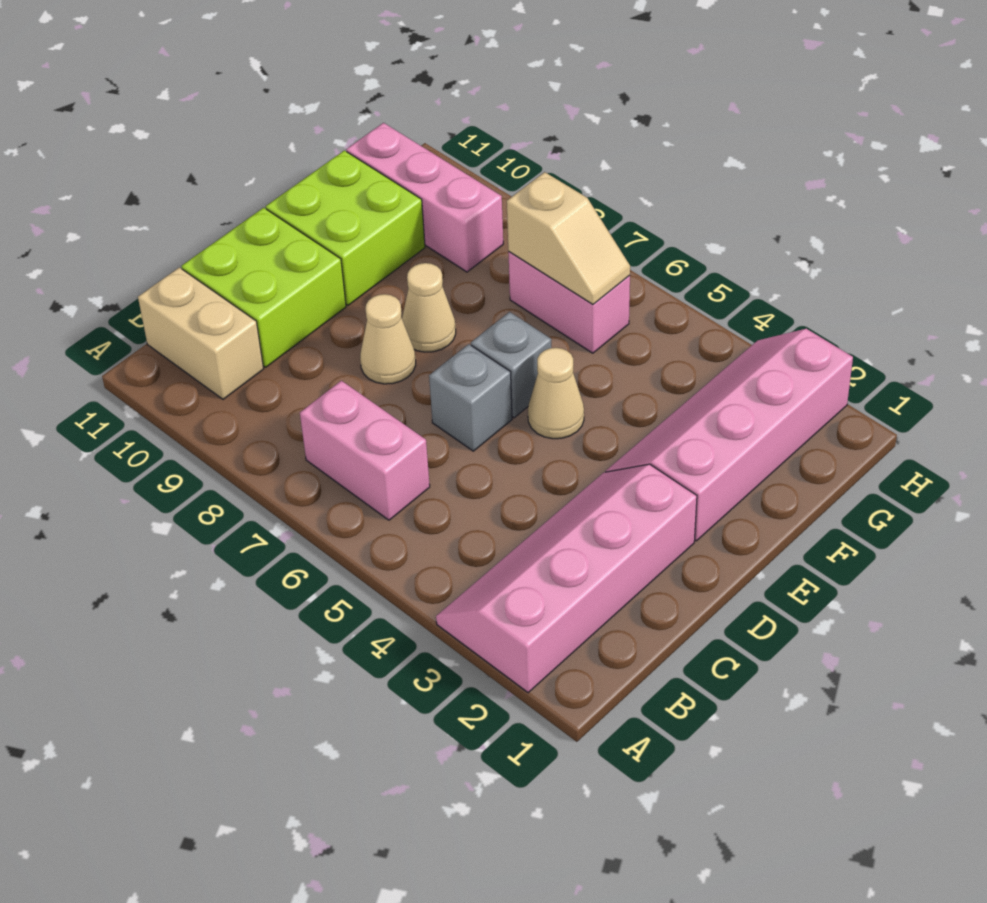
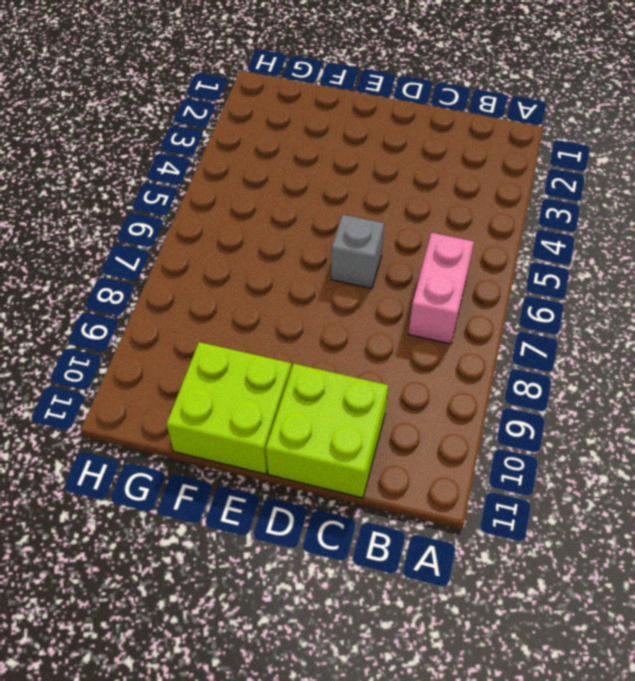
none -> pink slope A2:D3 level 1 top 2
none -> tan brick B10:B11 level 1
none -> tan cone D8 level 1

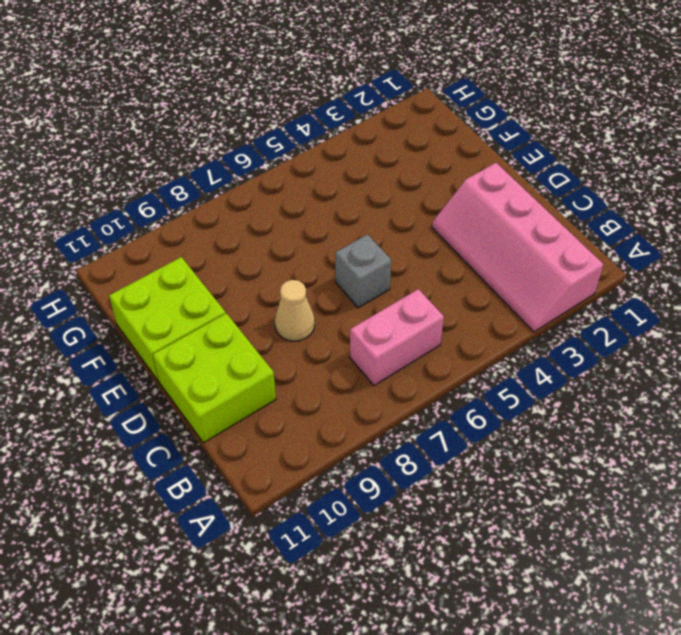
none -> tan brick B10:B11 level 1
none -> pink slope E2:H3 level 1 top 2
none -> tan cone E5 level 1

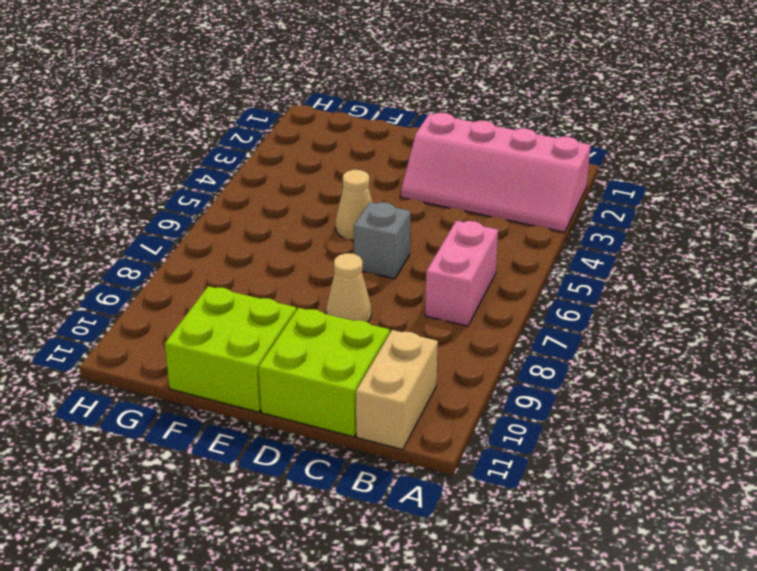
none -> pink slope E2:H3 level 1 top 2
none -> grey brick E6 level 1
none -> tan cone E8 level 1

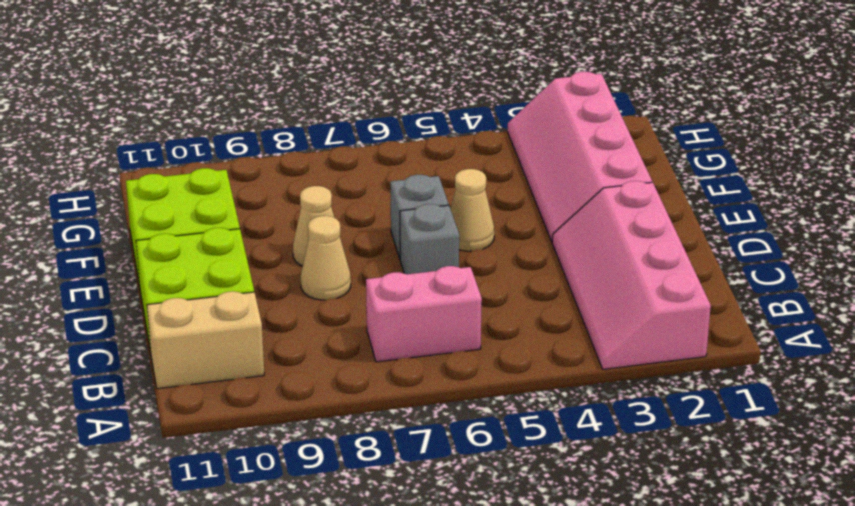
none -> pink brick G6:G7 level 1
none -> pink brick G9:G11 level 1
none -> tan slope G6:G7 level 2 top 7

